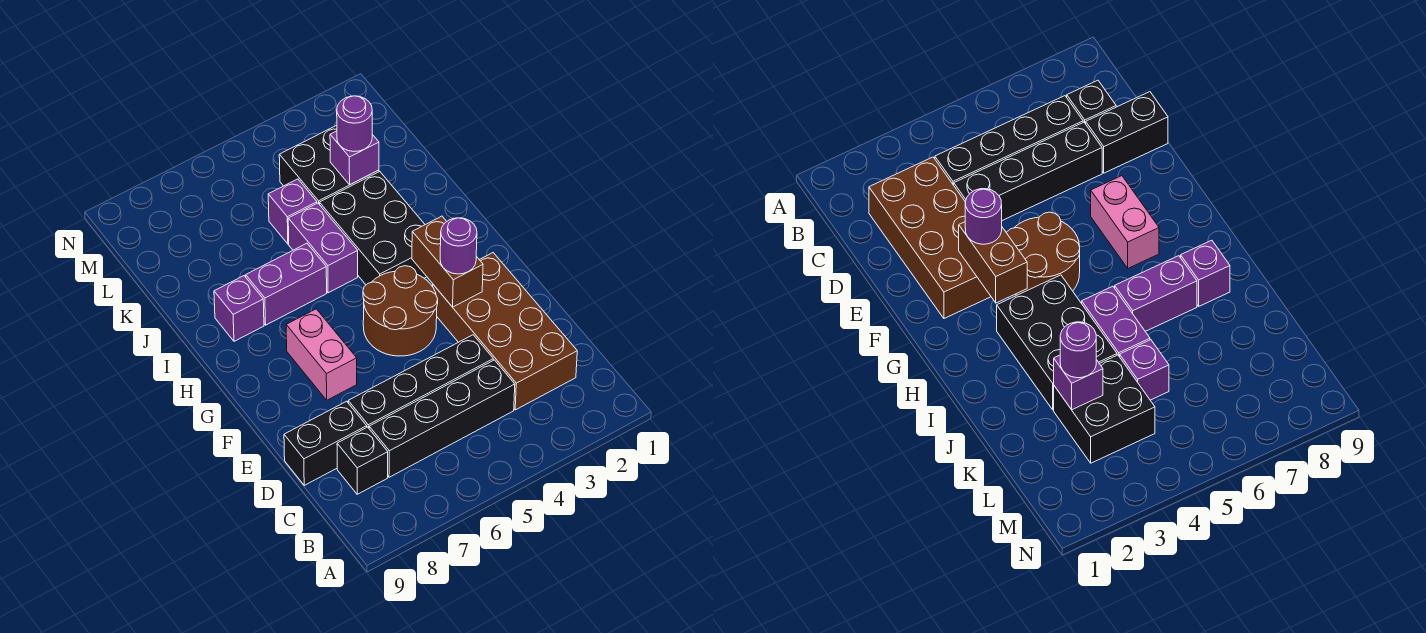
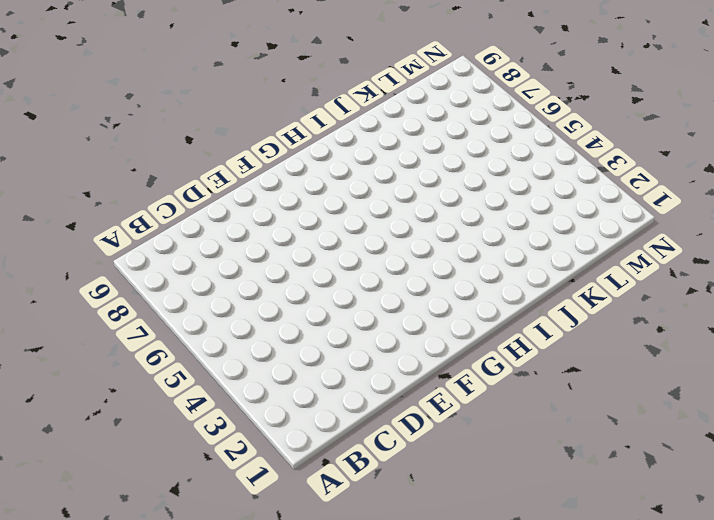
none -> brown brick C2:F3 level 1
none -> black brick C4:C7 level 1
none -> black brick C8 level 1

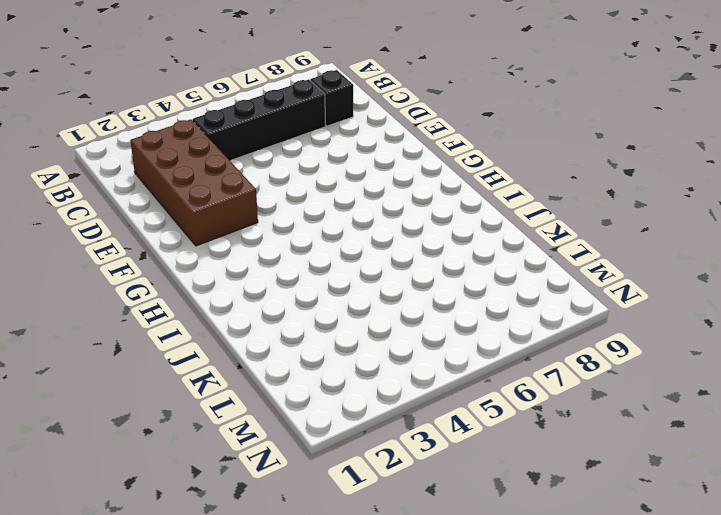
none -> black brick D4:D7 level 1
none -> black brick D8:D9 level 1
none -> brown round brick F4:G5 level 1

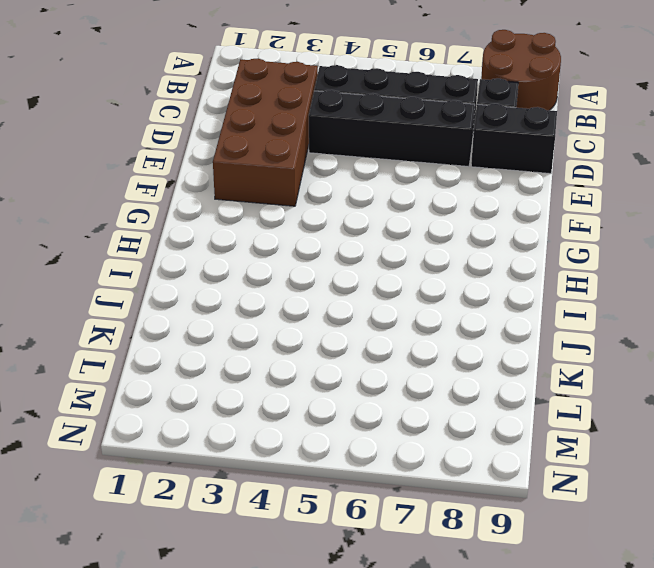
brown round brick A8:B9 level 1 -> brown round brick F4:G5 level 1
none -> pink brick F7:G7 level 1
none -> black brick H3:J4 level 1
none -> purple brick I5:J5 level 1

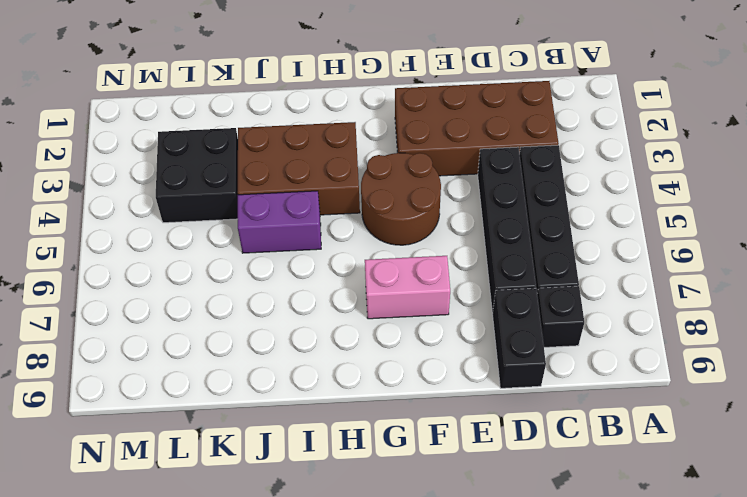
brown brick H3:J4 level 1 -> black brick H3:J4 level 1
none -> purple brick I6:I7 level 1
none -> purple brick I8 level 1
none -> purple brick K5 level 1

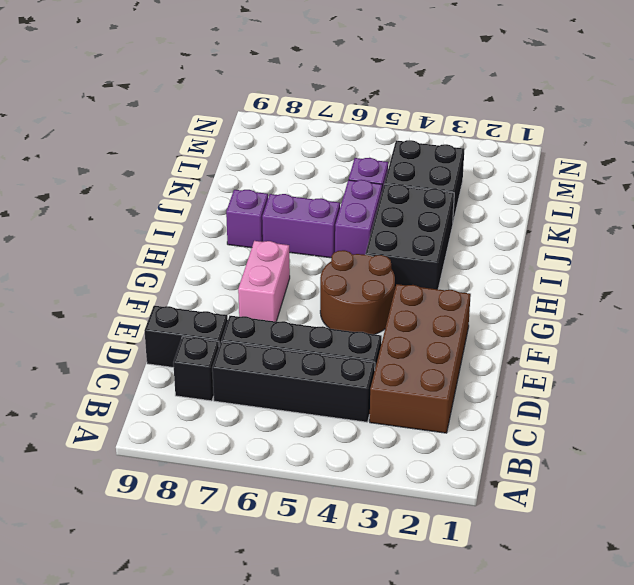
none -> brown brick F3:G3 level 2
none -> purple brick K3 level 2
none -> purple round brick F3 level 3

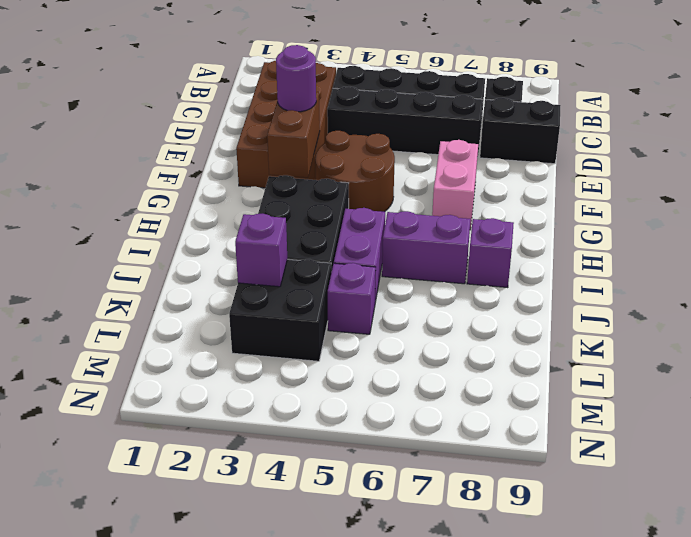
none -> purple round brick K3 level 3

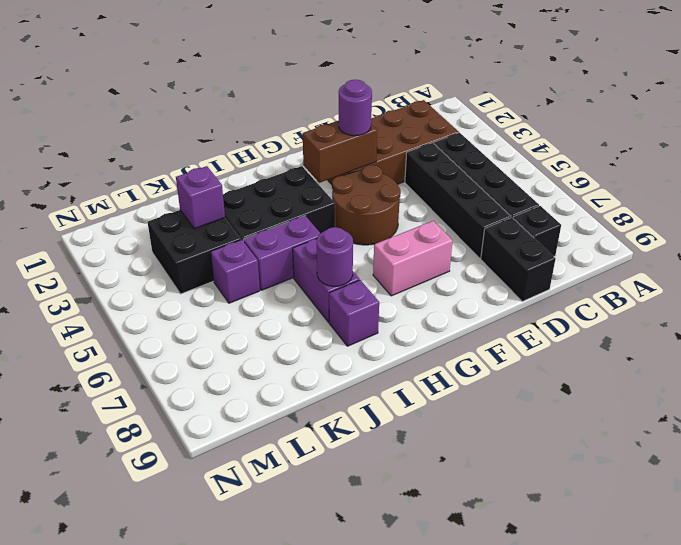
purple round brick I7 level 2 -> purple round brick K3 level 3

